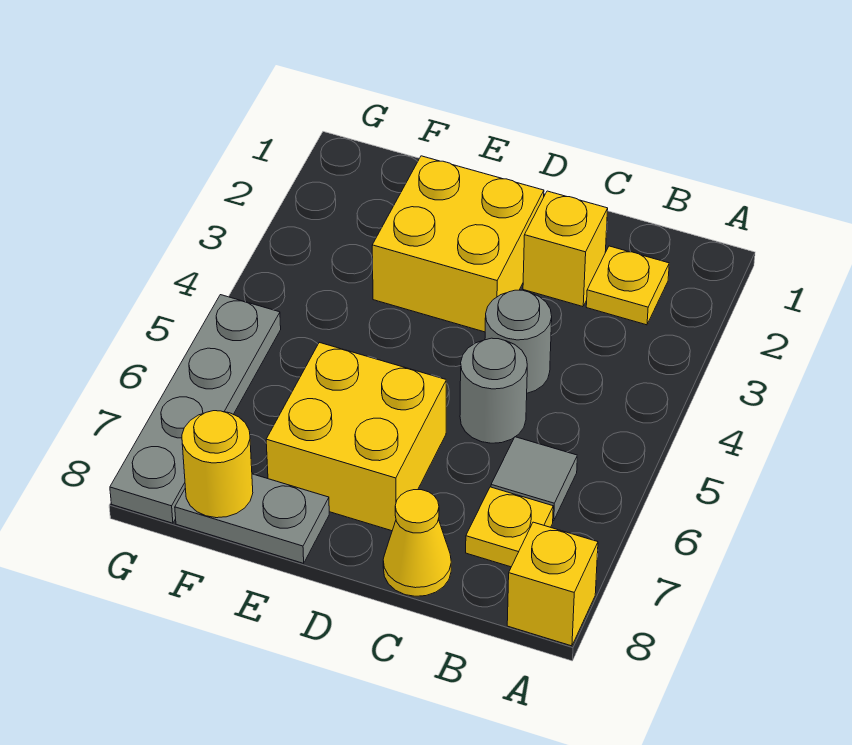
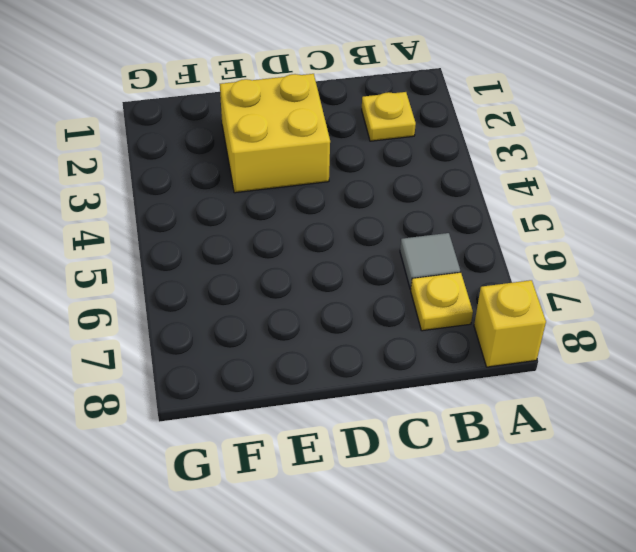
none -> yellow brick C2 level 1
none -> grey round brick C4 level 1
none -> grey round brick C5 level 1

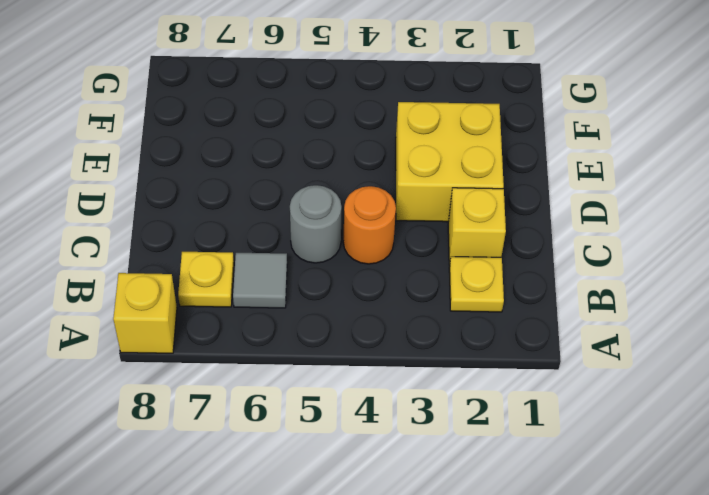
orange round brick C4 level 1 -> grey round brick C4 level 1
none -> yellow cone C8 level 1
none -> yellow brick D6:E7 level 1
none -> grey plate E8:F8 level 1

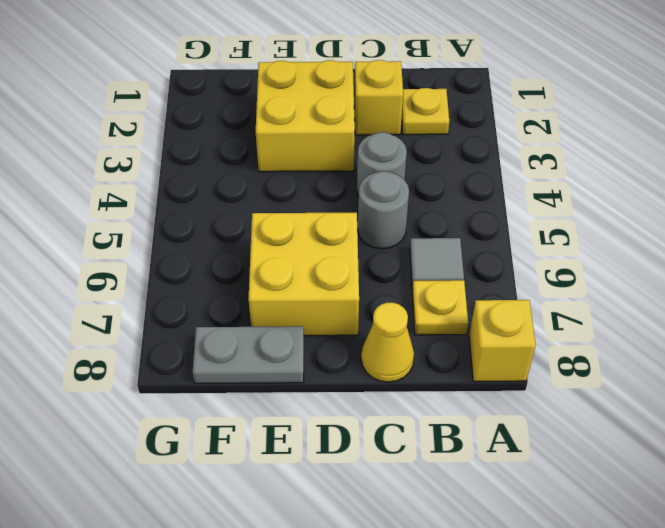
none -> grey plate G5:G8 level 1
none -> yellow round brick F8 level 2

